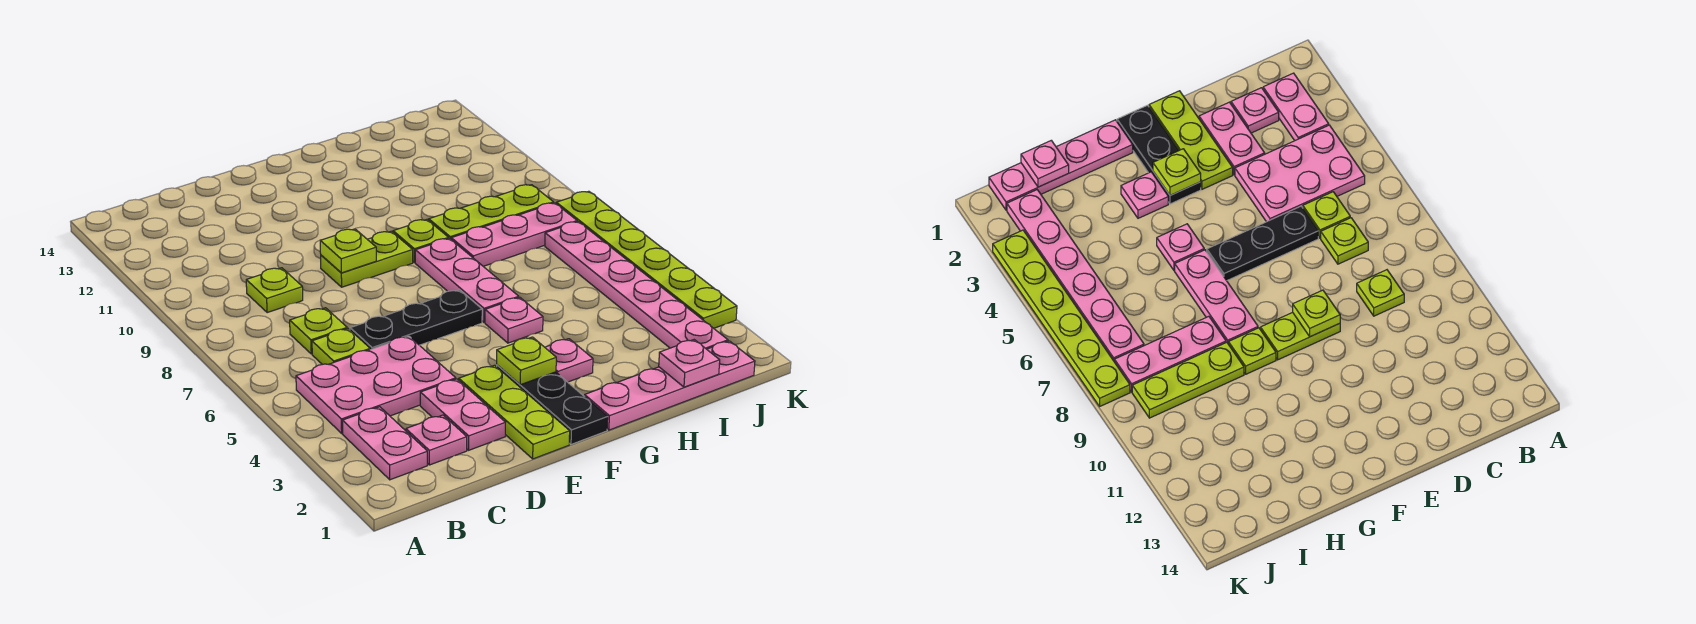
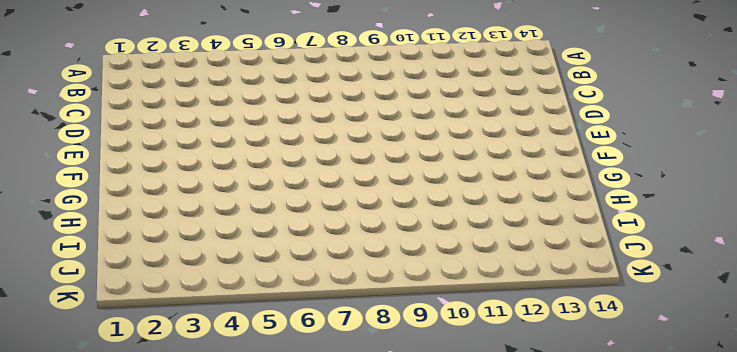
none -> pink plate B2:B3 level 1
none -> pink plate B4:D5 level 1
none -> pink plate C2 level 1

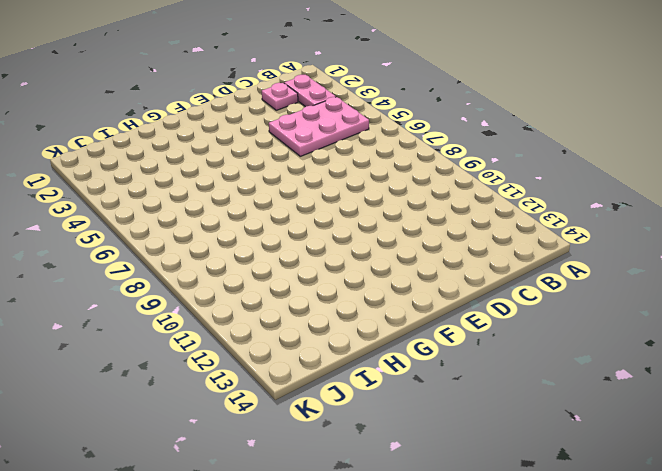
none -> lime plate C6 level 1
none -> lime plate C7 level 1
none -> lime plate C9 level 1

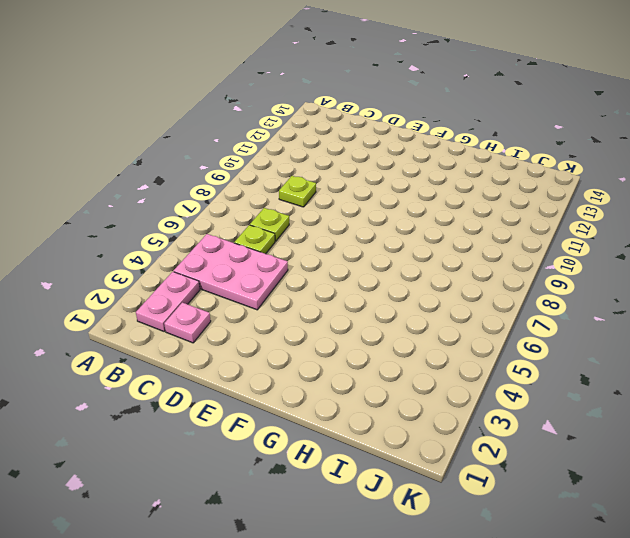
none -> pink plate D2:D3 level 1
none -> black plate D6:F6 level 1
none -> lime plate E1:E3 level 1

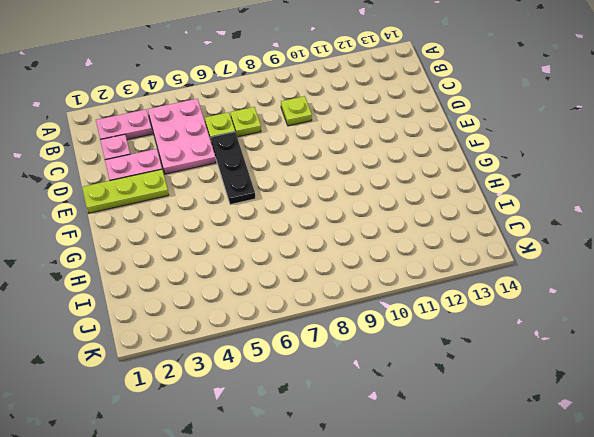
none -> lime plate E9:F9 level 1
none -> black plate F1:F3 level 1
none -> pink plate G1:J1 level 1

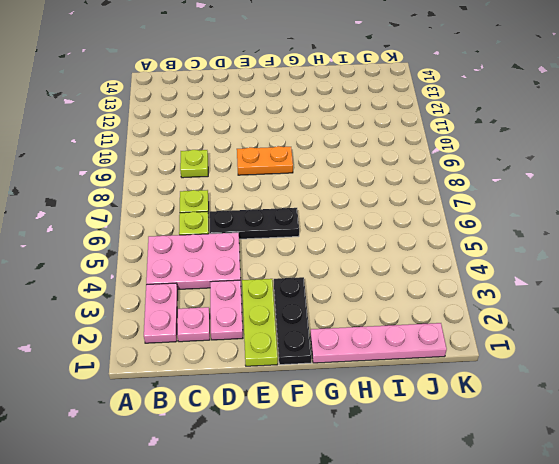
orange plate E9:F9 level 1 -> lime plate E9:F9 level 1
none -> pink plate G3 level 1
none -> pink plate G5 level 1
none -> pink plate G6:G8 level 1

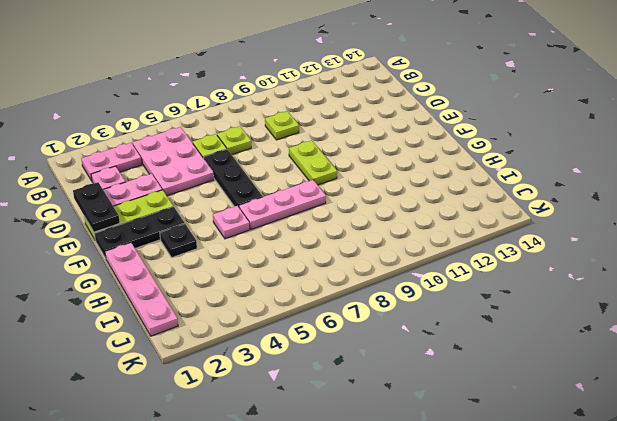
black plate D1:E1 level 2 -> none
black plate G3 level 1 -> pink plate G3 level 1
none -> lime plate G9 level 1
none -> pink plate H8:J8 level 1
none -> lime plate H9:J9 level 1

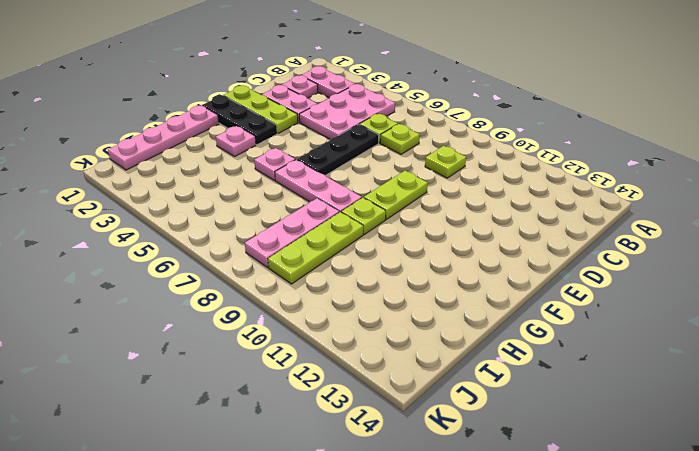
none -> pink plate J2:J7 level 1
none -> lime plate K3:K8 level 1
none -> lime plate E9 level 2

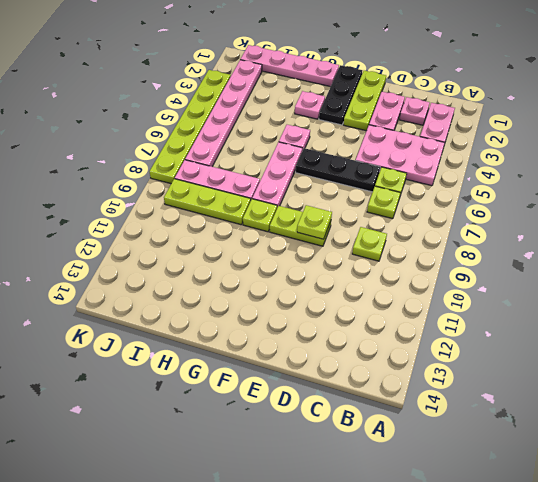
none -> lime plate F3 level 2
none -> pink plate I1 level 2

